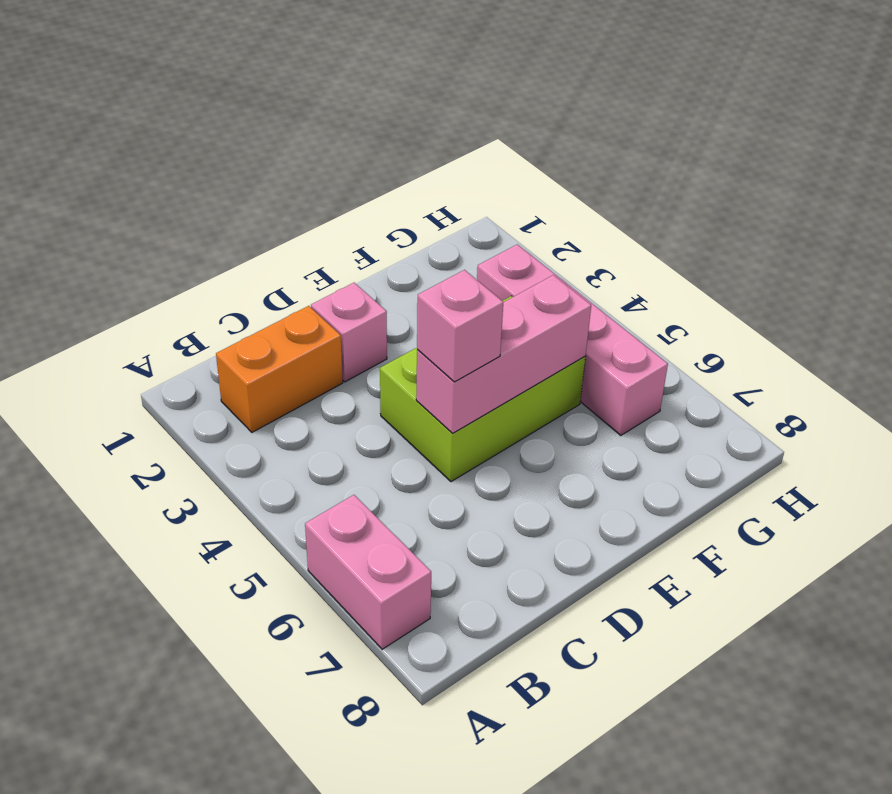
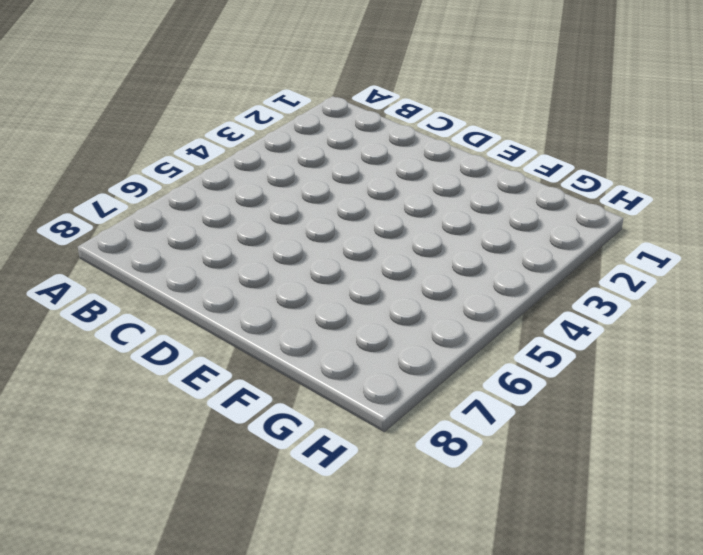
none -> pink brick A6:A7 level 1
none -> orange brick B2:C2 level 1

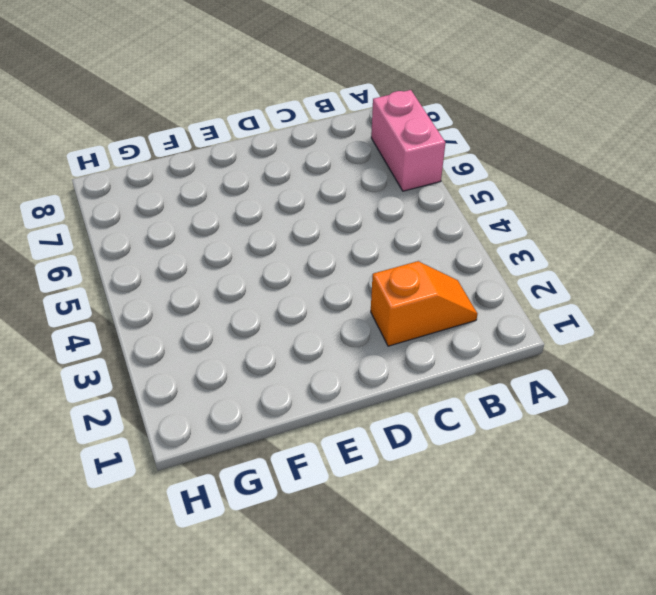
orange slope B2:C2 level 1 top C -> orange brick B2:C2 level 1
none -> pink brick D2 level 1
none -> lime brick D4:F5 level 1

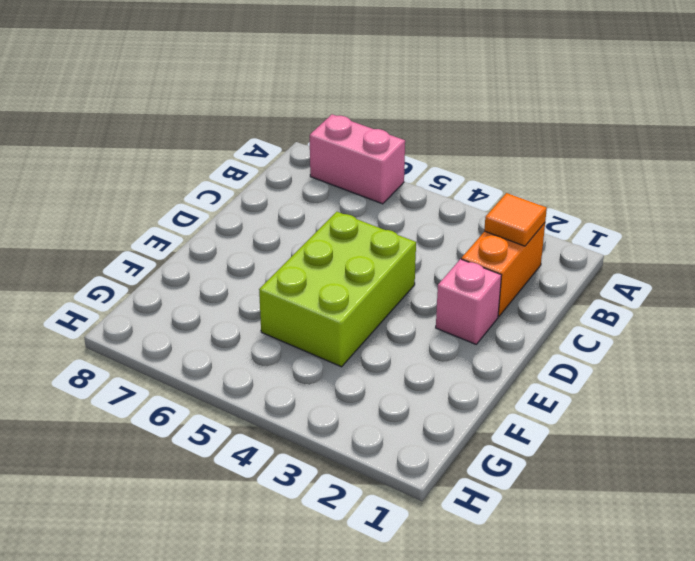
orange tile B2 level 2 -> none
none -> pink brick G3:G6 level 1
none -> pink brick D5:F5 level 2

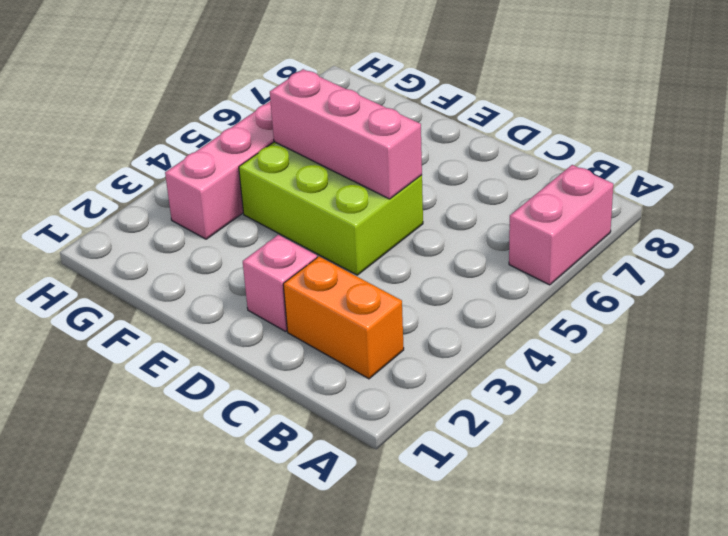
none -> pink brick D5 level 3

